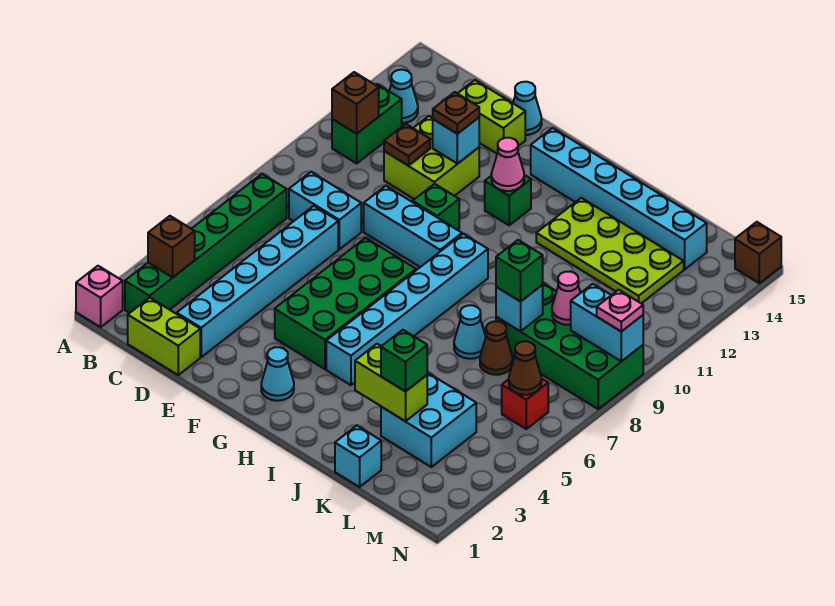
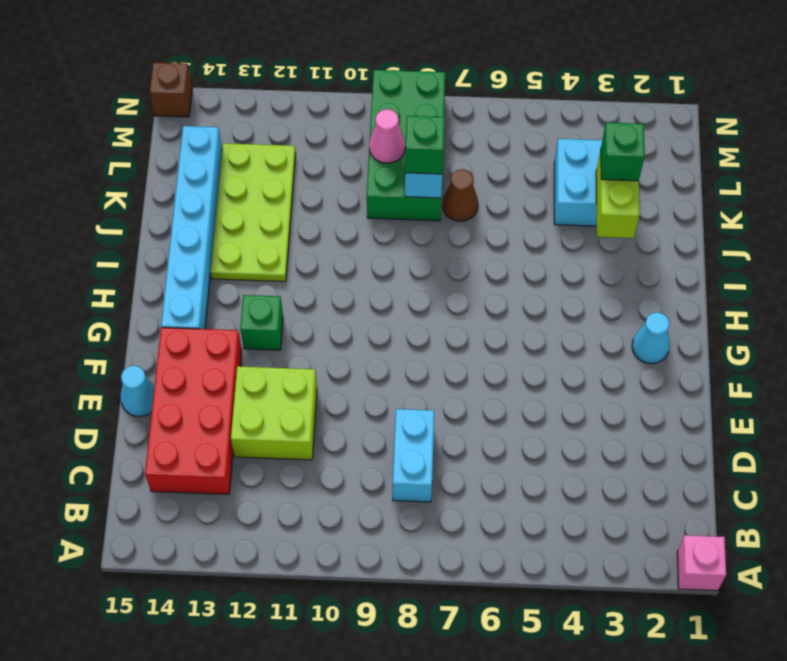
red brick C13:F14 level 1 -> lime brick D14:E14 level 1
none -> green brick B2:B7 level 1
none -> green brick B11:B12 level 1
none -> cyan cone B13 level 1
none -> lime brick C1:D1 level 1

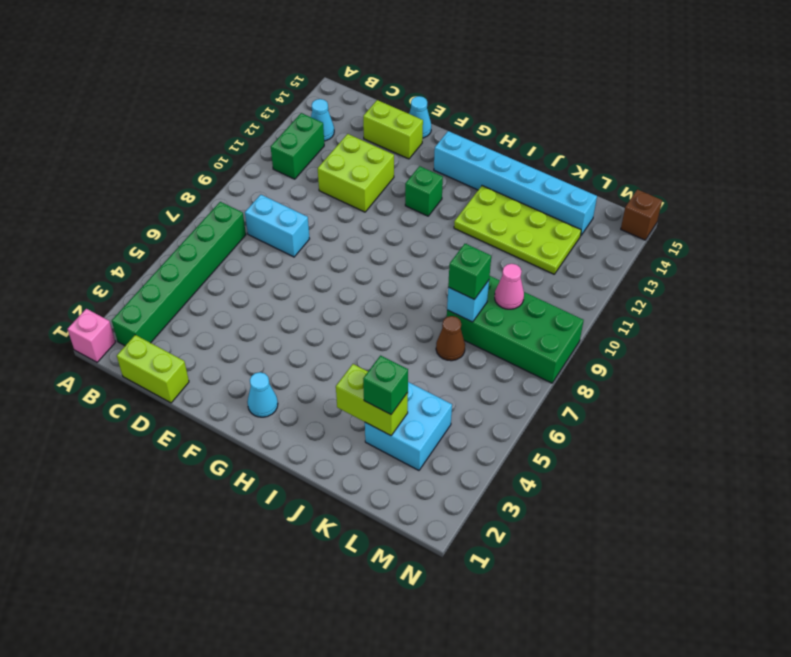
none -> cyan brick D2:D7 level 1
none -> cyan brick E9:G9 level 1
none -> green brick F4:G7 level 1
none -> green brick F10 level 1

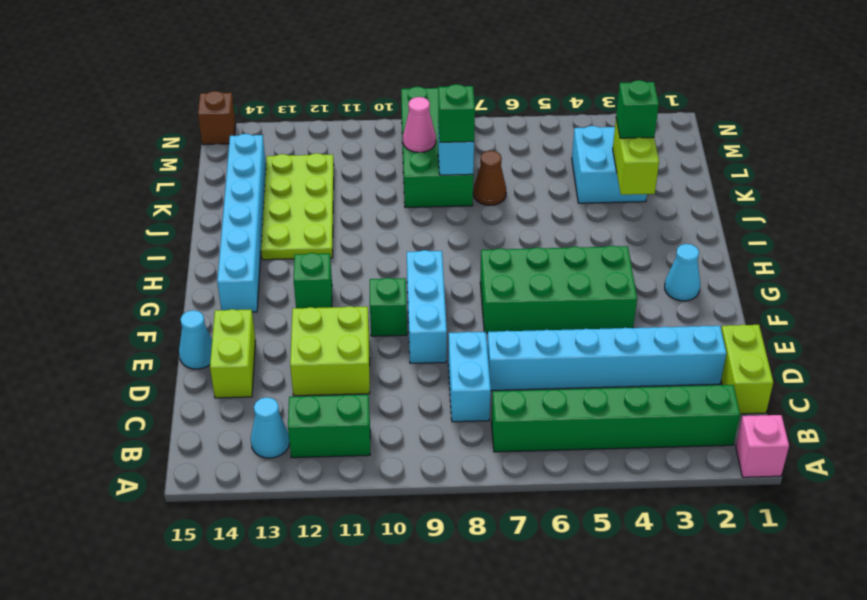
none -> cyan brick H4:H9 level 1
none -> cyan cone J7 level 1
none -> cyan brick K1 level 1
none -> red brick M6 level 1

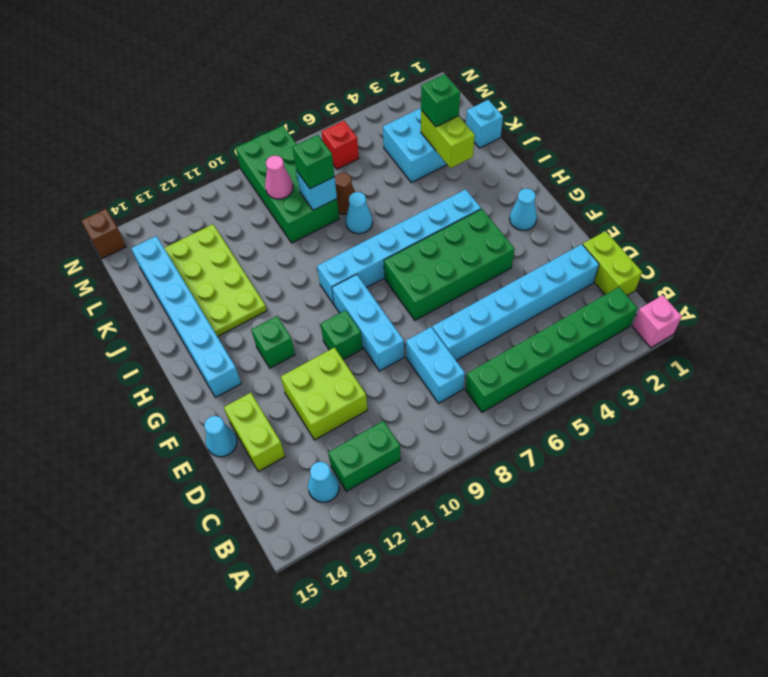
none -> brown brick B3 level 2
none -> brown brick B11 level 2
none -> brown plate D11 level 2
none -> cyan brick E12 level 2

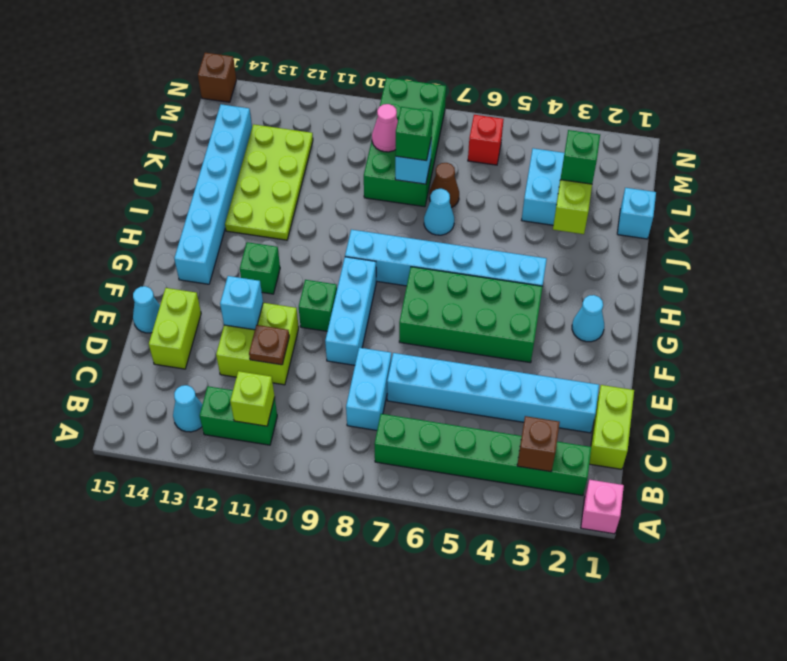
lime brick B11 level 2 -> brown brick B11 level 2
none -> pink cone G12 level 2
none -> brown cone M6 level 2
none -> cyan brick M9:N9 level 2
none -> brown plate E12 level 3

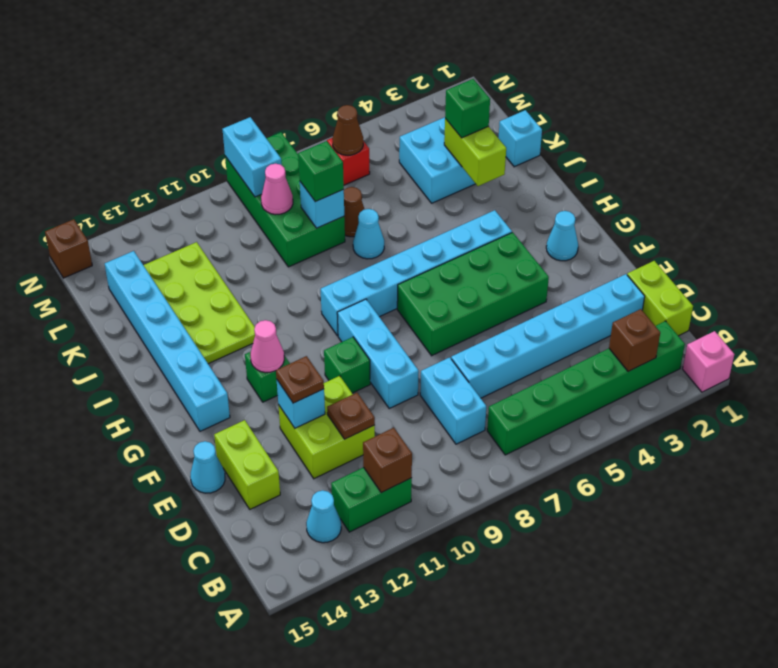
none -> pink plate N9 level 3

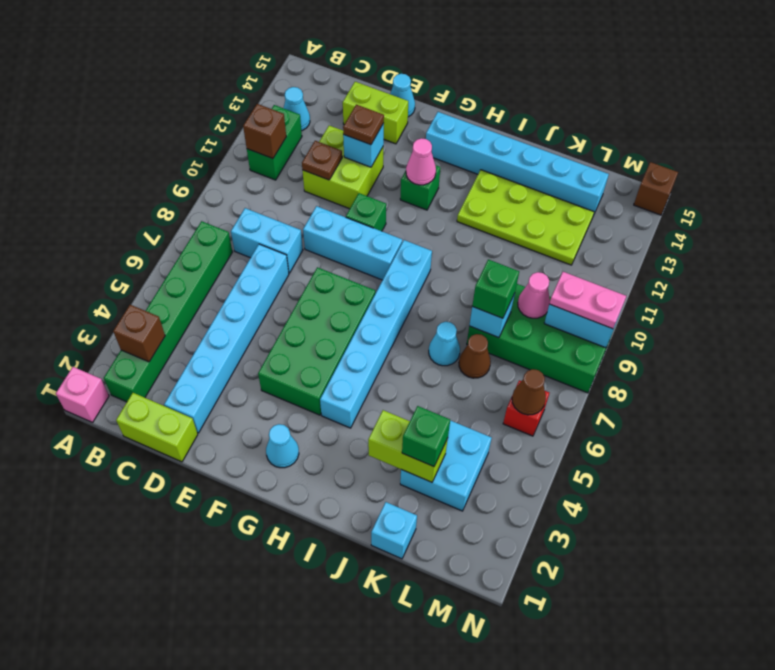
pink plate M9:N9 level 3 -> pink plate N9 level 3

